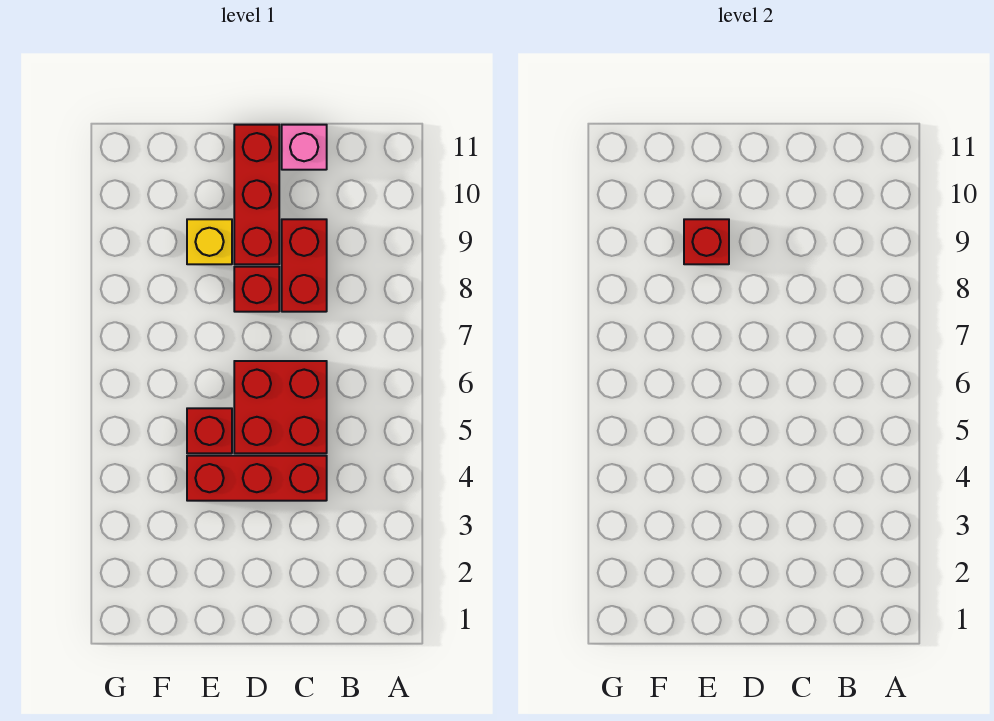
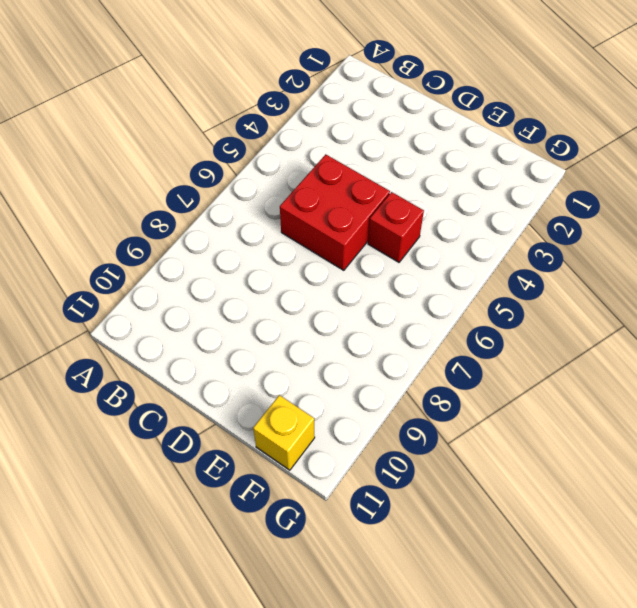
yellow brick F11 level 1 -> yellow brick E9 level 1
none -> red brick C4:E4 level 1
none -> red brick C8:C9 level 1

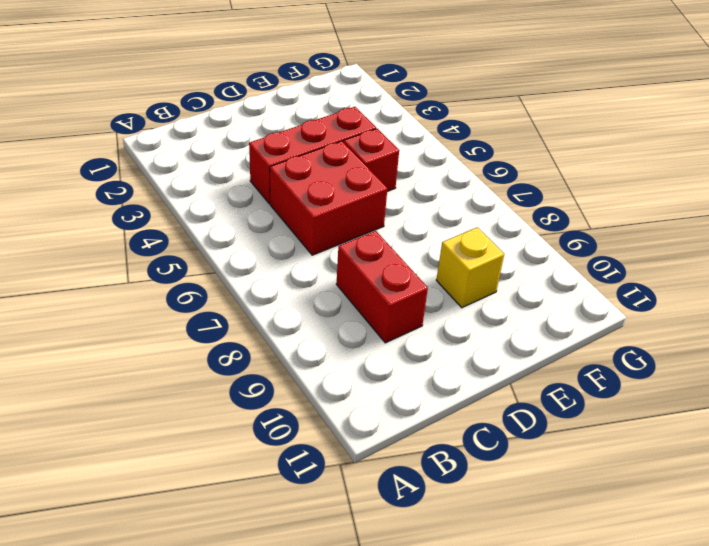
none -> pink brick C11 level 1
none -> red brick D8 level 1

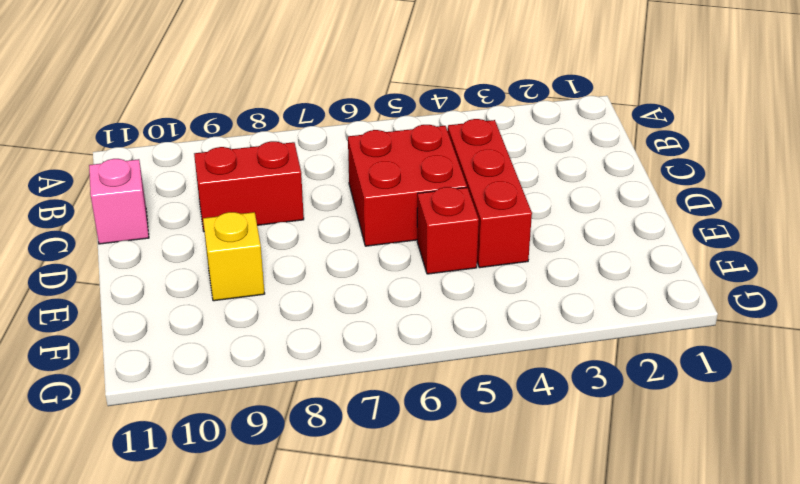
none -> red brick D8 level 1
none -> red brick D9:D11 level 1

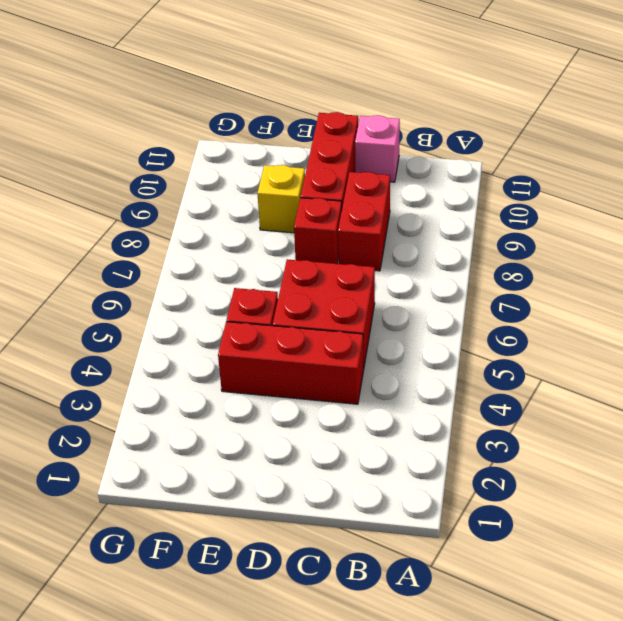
none -> red brick E9 level 2

